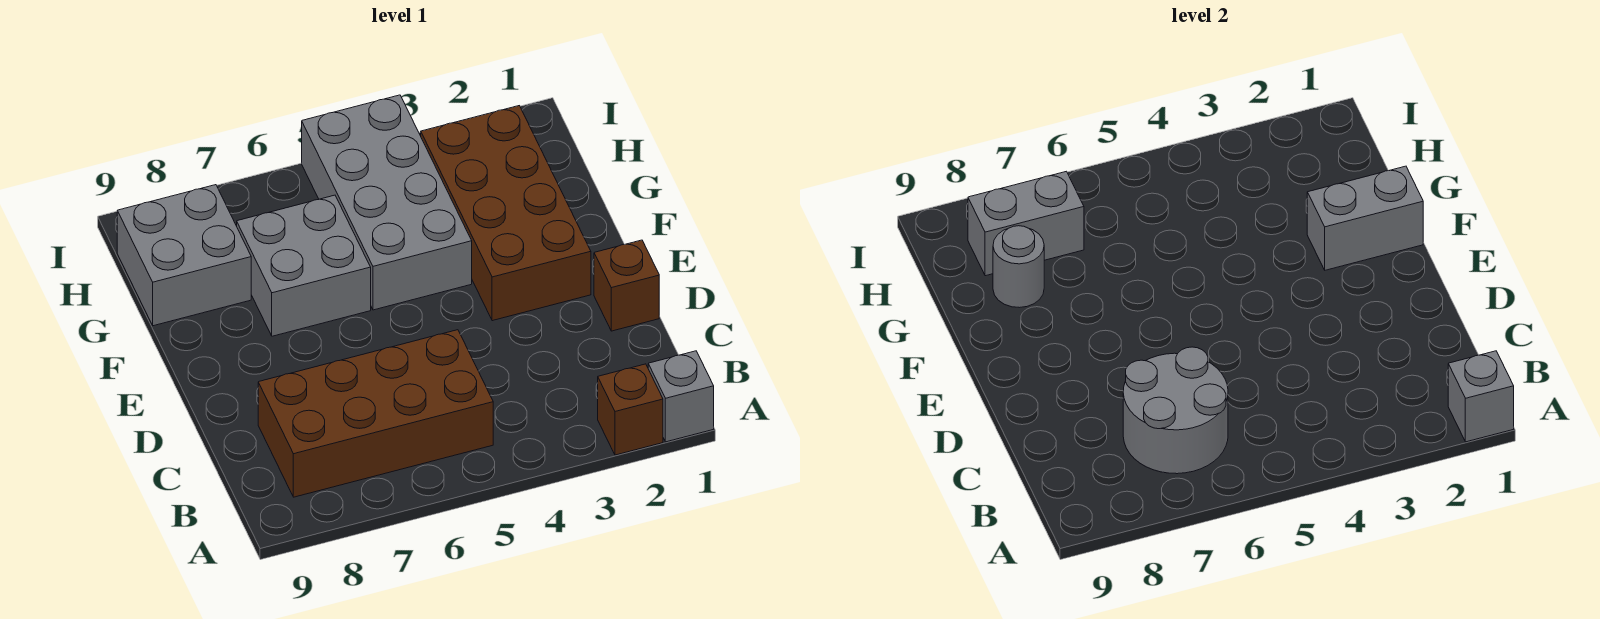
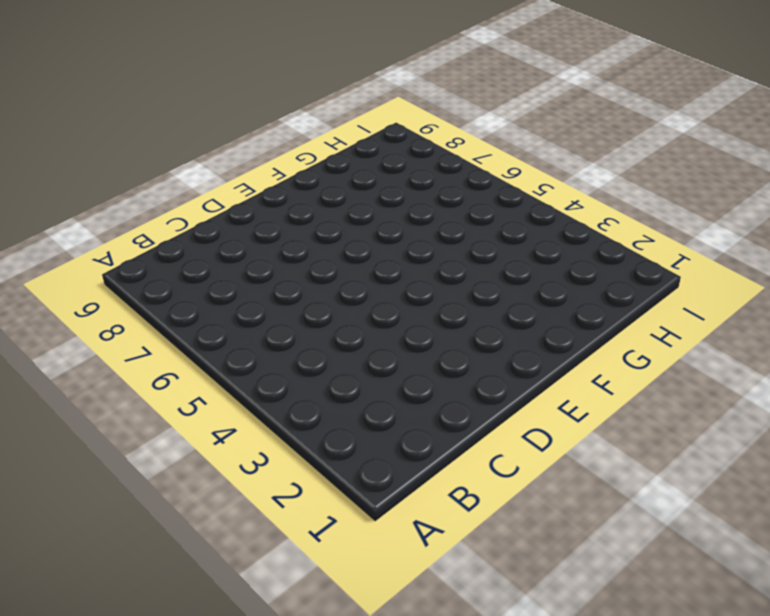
none -> grey brick A1 level 1
none -> brown brick A2 level 1
none -> brown brick B5:C8 level 1

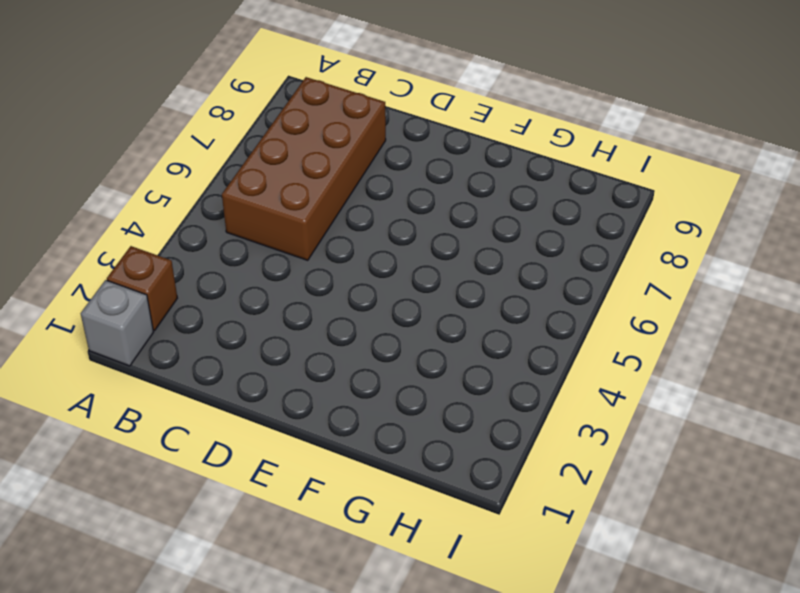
none -> brown brick D1 level 1
none -> brown brick E2:H3 level 1
none -> grey brick F4:I5 level 1

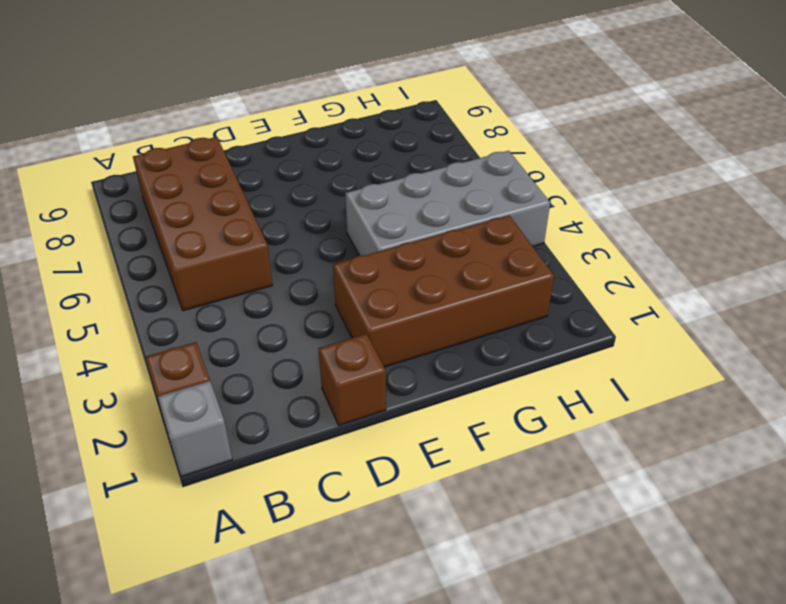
none -> grey brick F6:G7 level 1
none -> grey brick G8:H9 level 1
none -> grey brick A1 level 2

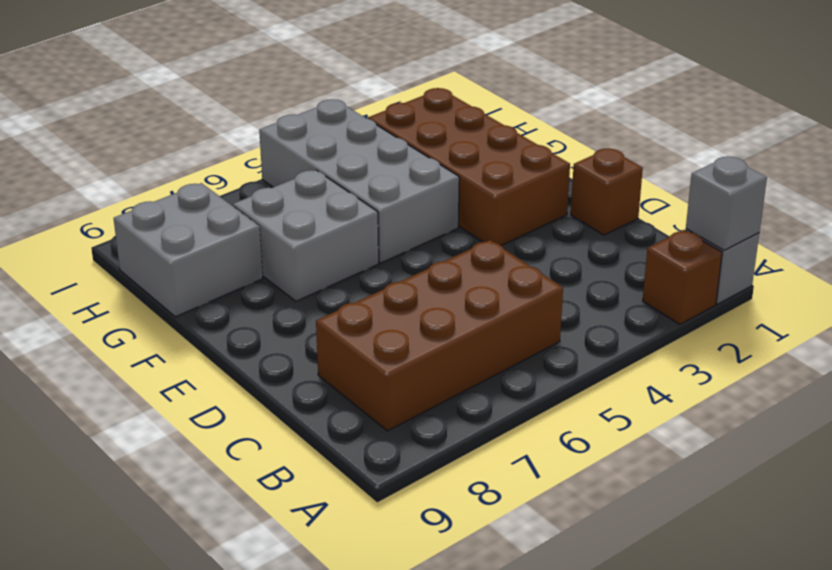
none -> grey round brick B6:C7 level 2
none -> grey brick F1:F2 level 2
none -> grey round brick G8 level 2

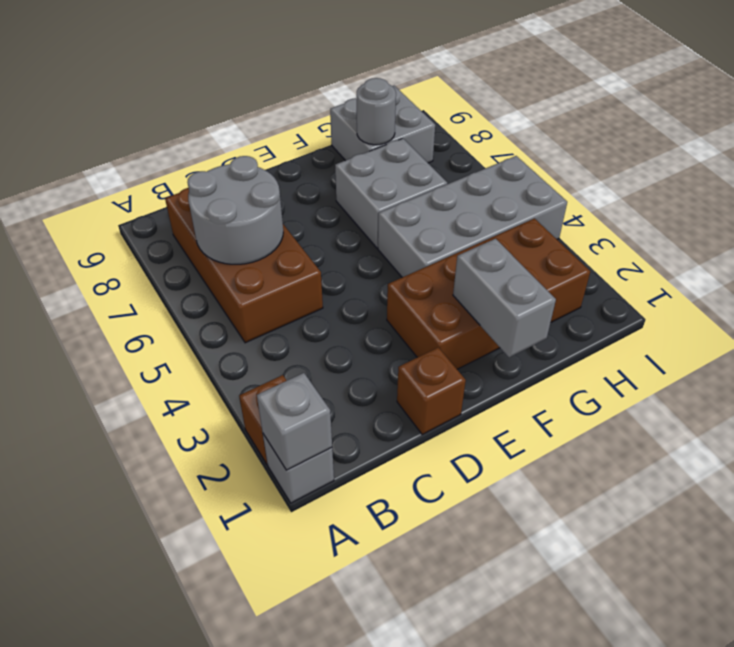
none -> grey brick H7:H8 level 2

